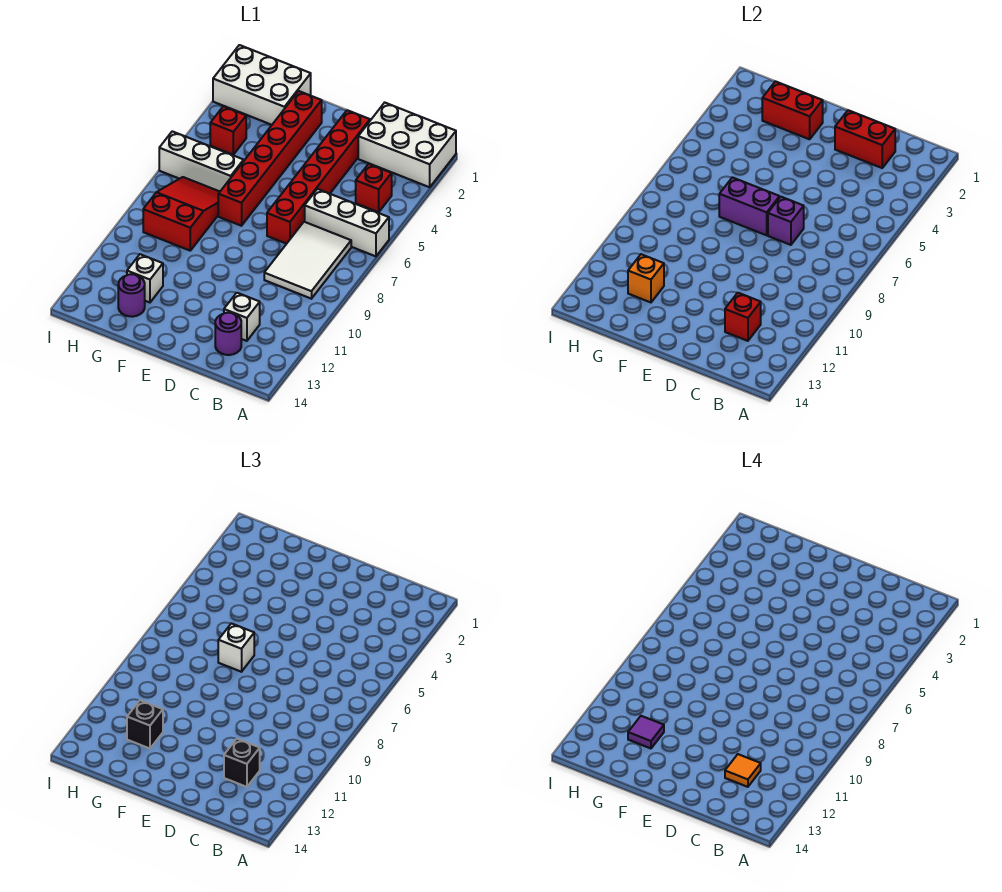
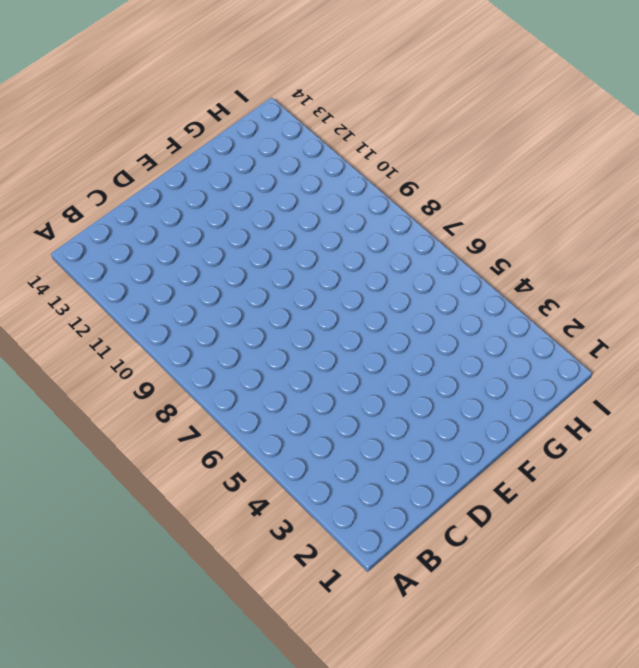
none -> white brick A1:C2 level 1
none -> white brick A6:C6 level 1
none -> red brick B4 level 1

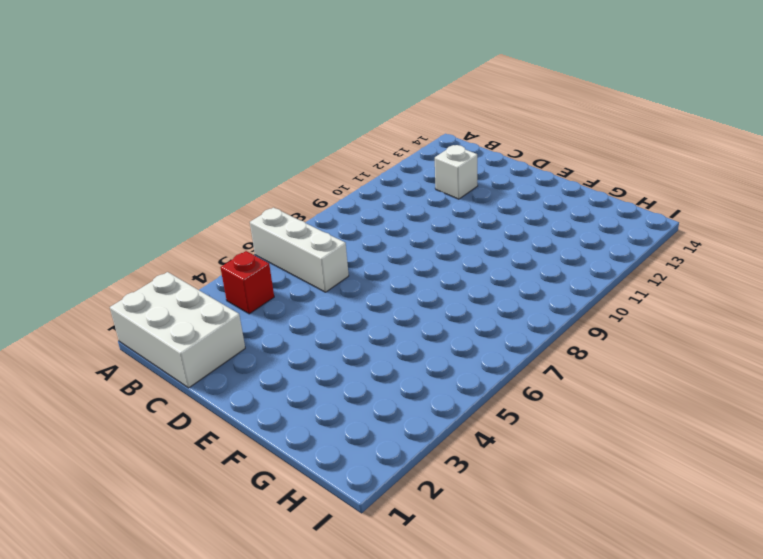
none -> white tile B7:C9 level 1
none -> purple round brick C13 level 1
none -> red brick D2:D7 level 1

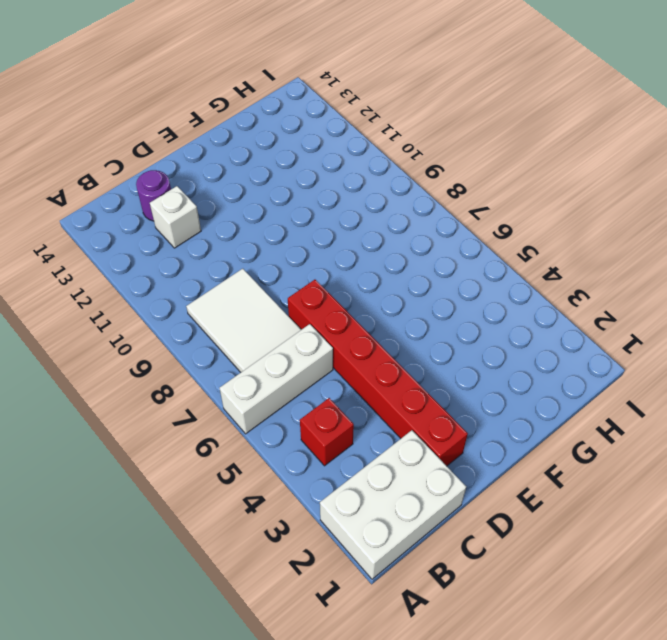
none -> red brick F2:F7 level 1
none -> white brick G1:I2 level 1
none -> white brick G6:I6 level 1

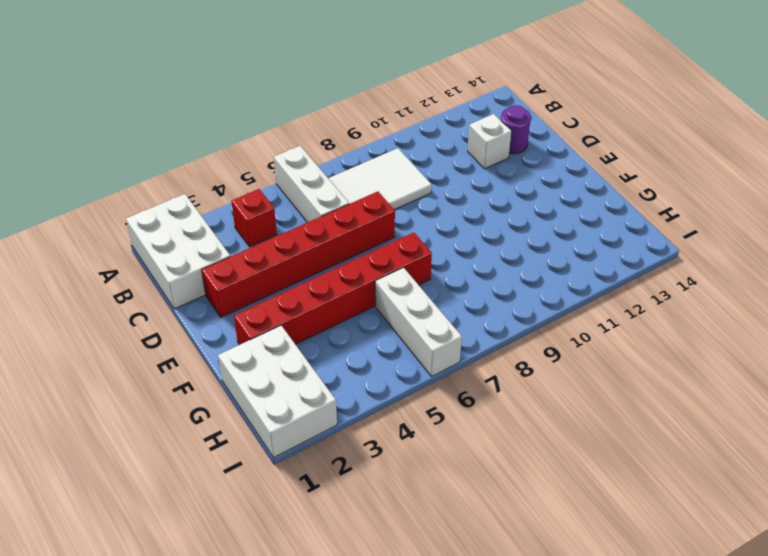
none -> red slope G7:H9 level 1 top 9
none -> white brick G12 level 1
none -> purple round brick G13 level 1

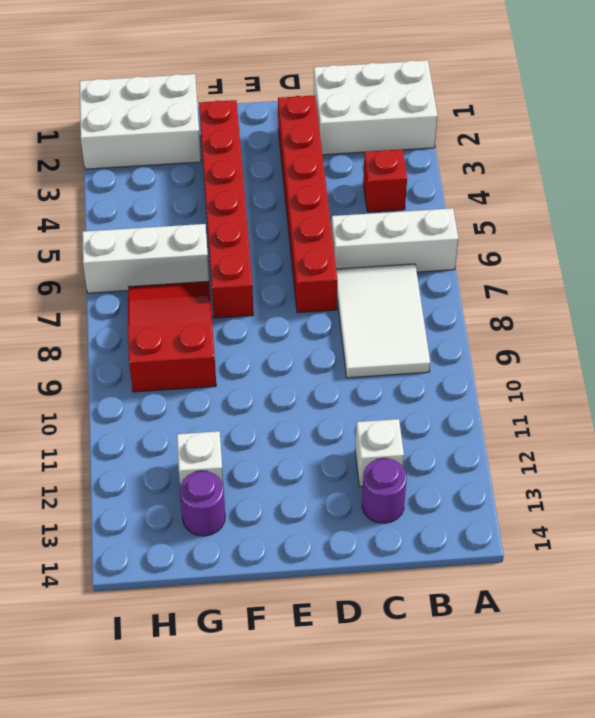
none -> red brick H4 level 1
none -> red brick C2:D2 level 2
none -> red brick C12 level 2

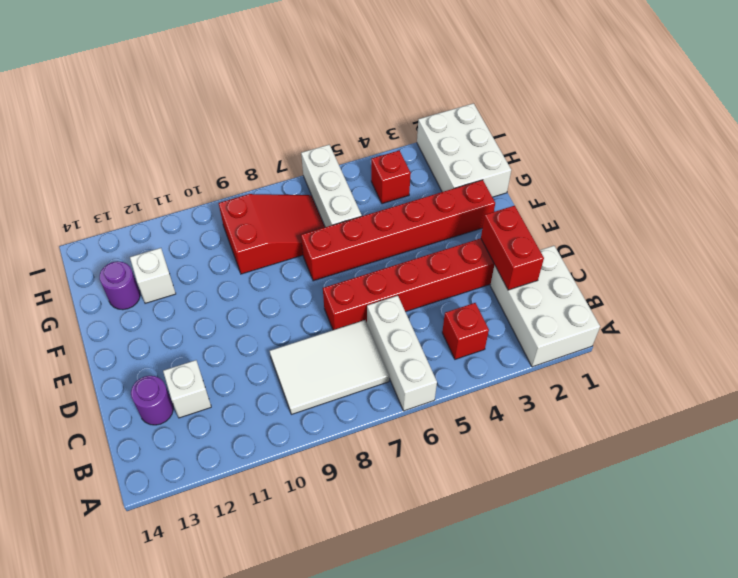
none -> red brick C12 level 2
none -> purple brick D7 level 2
none -> purple brick E7:F7 level 2

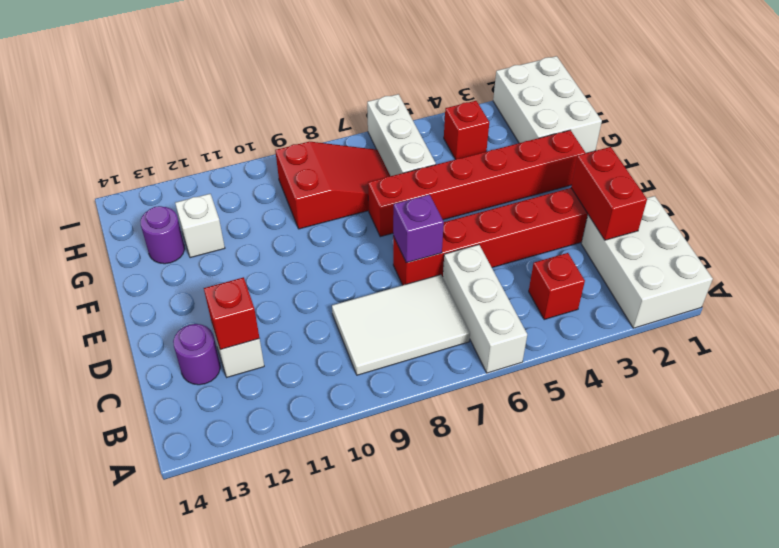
none -> purple brick E7:F7 level 2
none -> red brick F2:G2 level 2
none -> orange brick G12 level 2

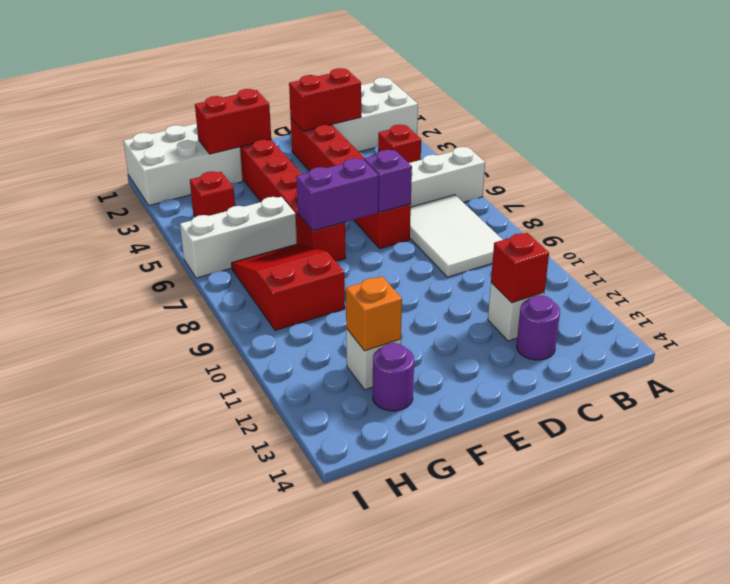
none -> black brick C12 level 3
none -> white brick F7 level 3
none -> black brick G12 level 3

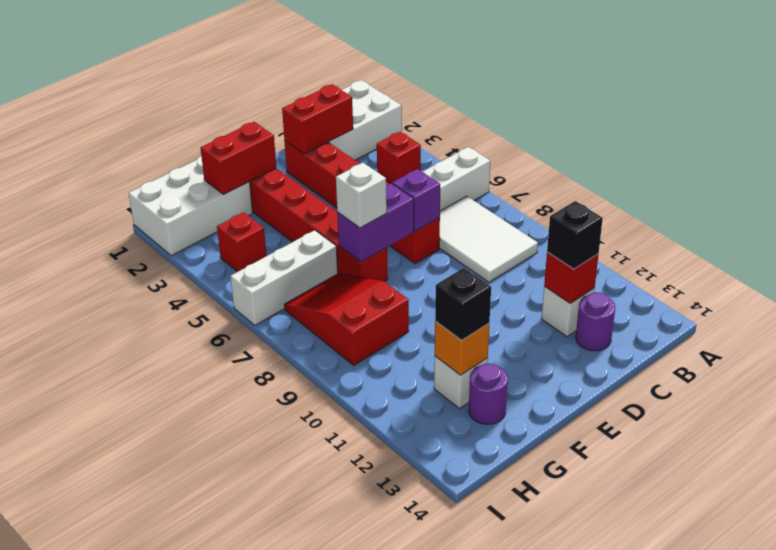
none -> orange tile C12 level 4
none -> purple tile G12 level 4

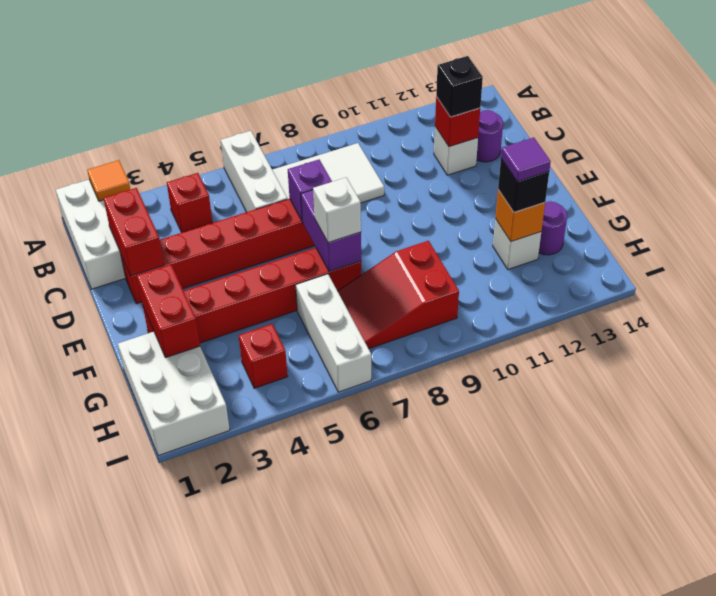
orange tile A2 level 2 -> orange tile C12 level 4

